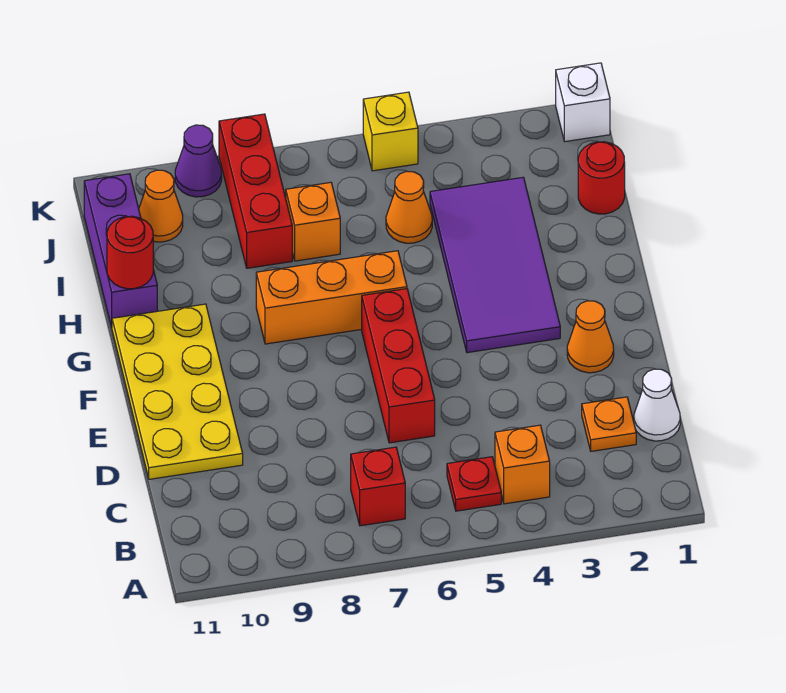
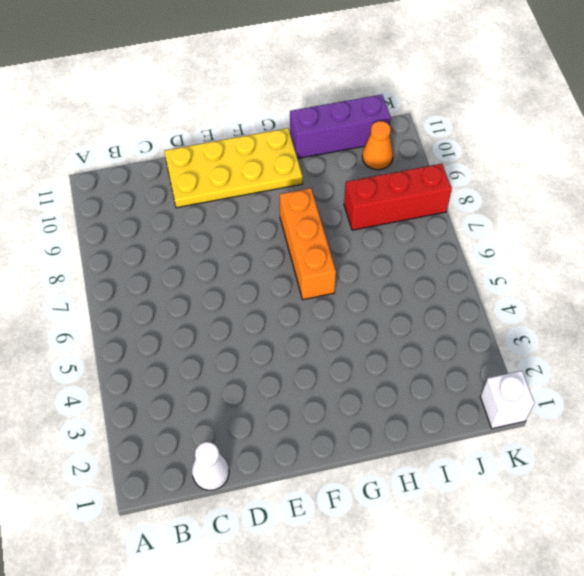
none -> orange brick B4 level 1
none -> red plate B5 level 1
none -> red brick B7 level 1

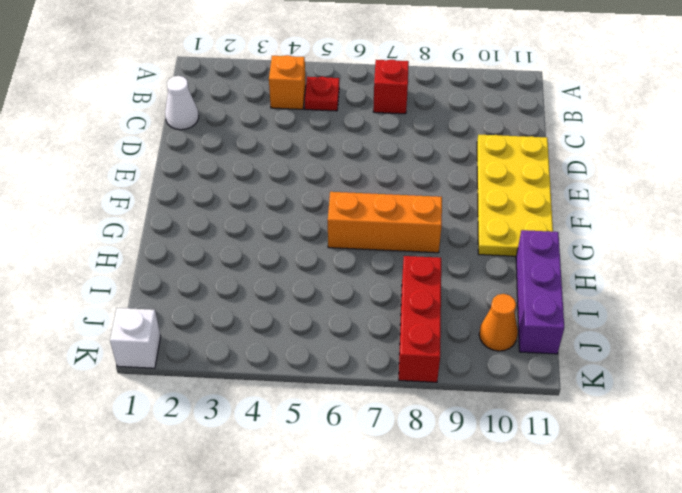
none -> orange plate C2 level 1
none -> red brick D6:F6 level 1
none -> orange cone E2 level 1

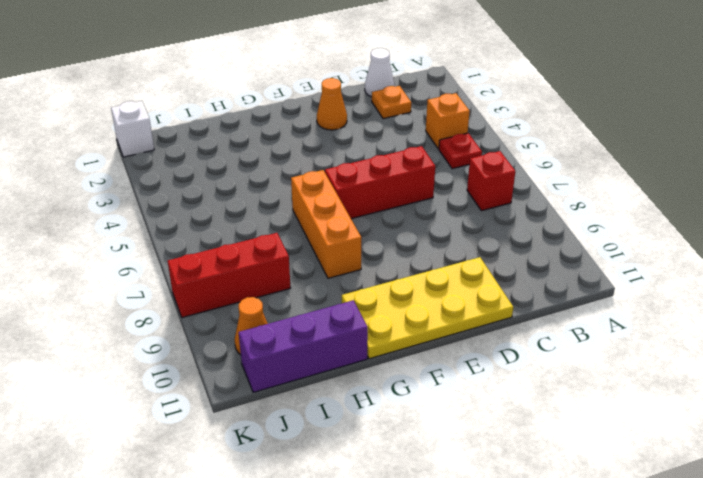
none -> purple tile F3:I4 level 1
none -> red round brick I1 level 1
none -> orange cone I5 level 1

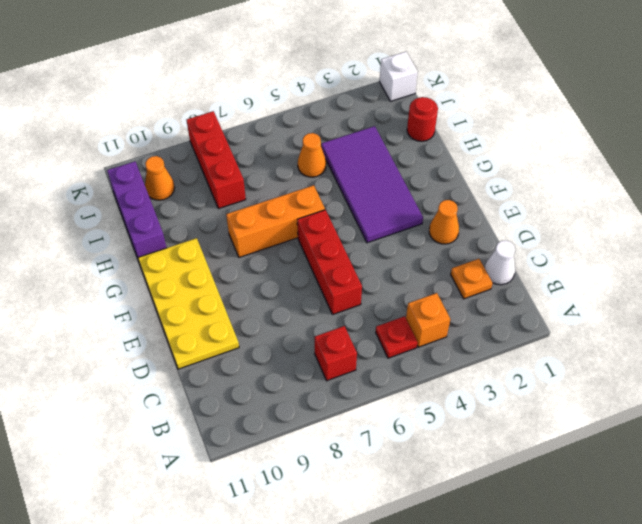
none -> orange brick I7 level 1
none -> yellow brick K5 level 1
none -> purple cone K9 level 1

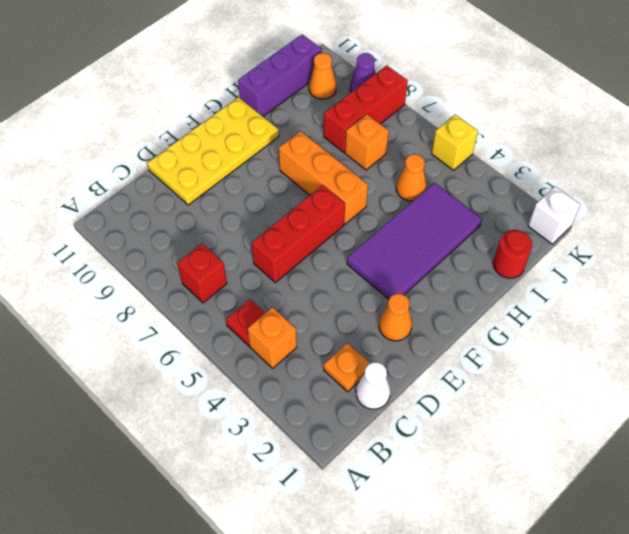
none -> red round brick H11 level 2

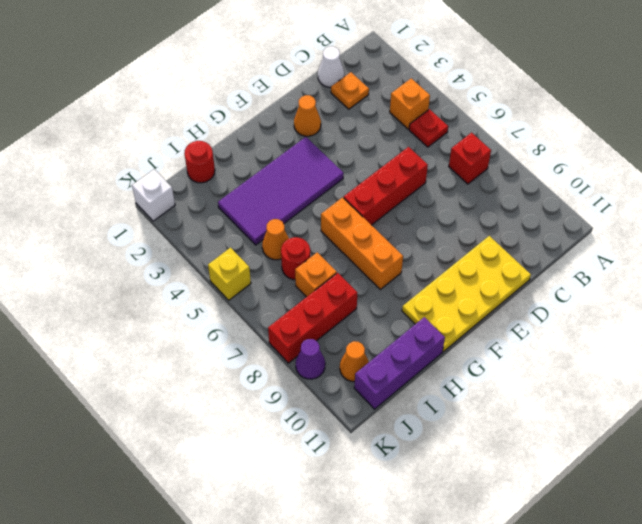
red round brick I6 level 1 -> red round brick H11 level 2

